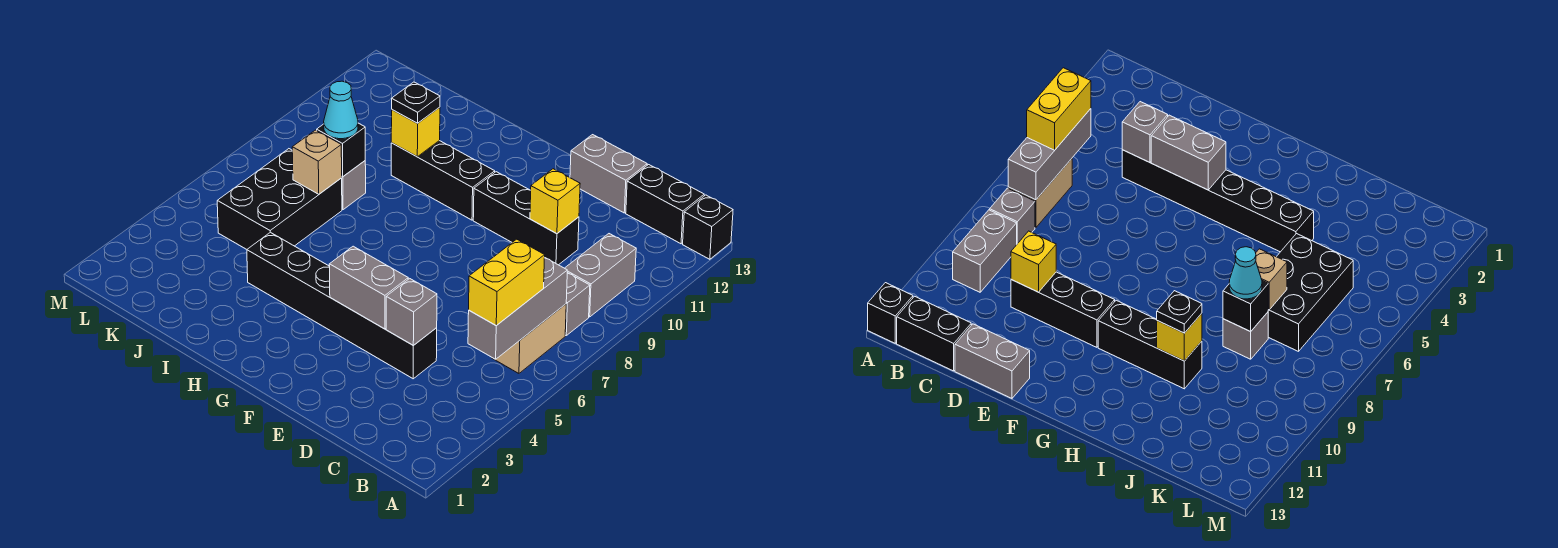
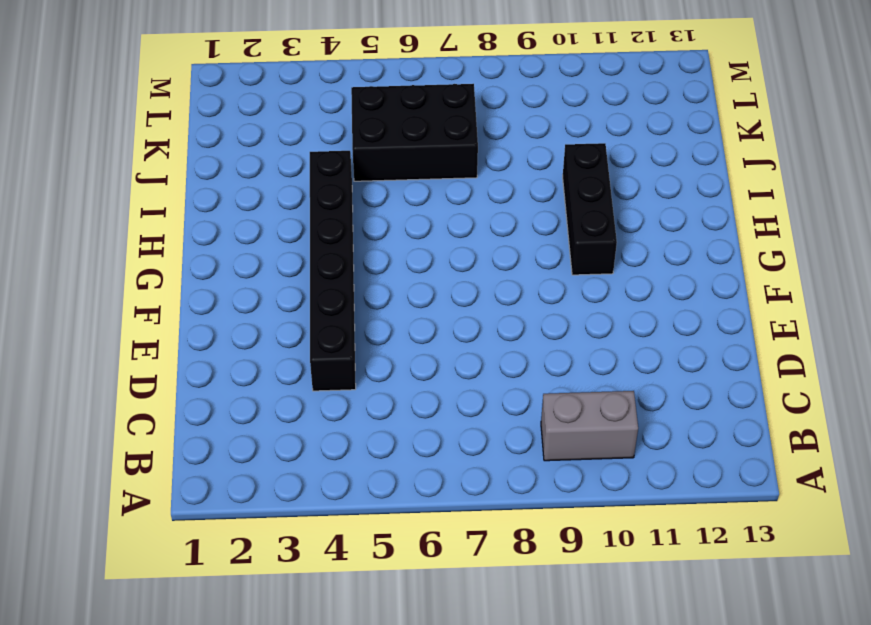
none -> black brick A13 level 1
none -> tan brick B6:B7 level 1
none -> grey brick B8 level 1

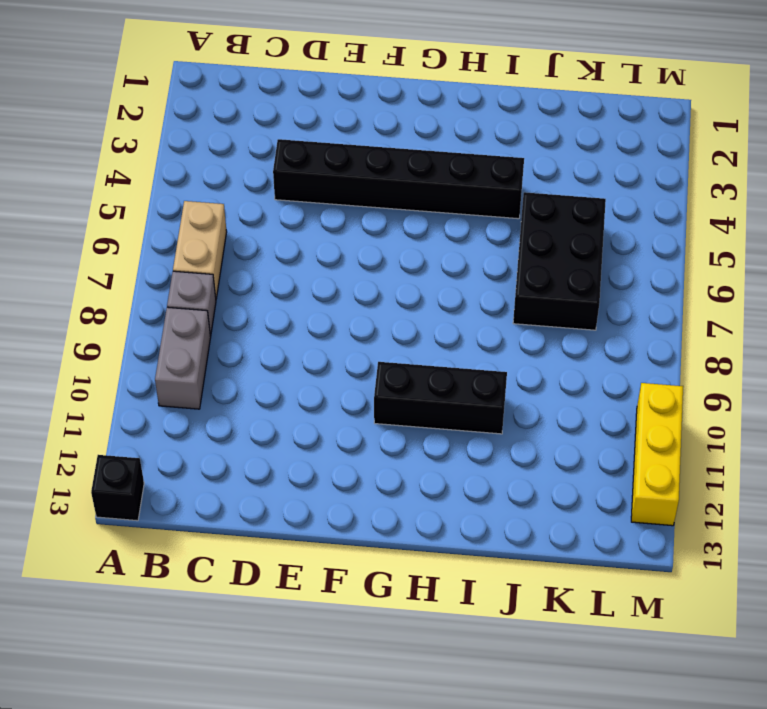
yellow brick M10:M12 level 1 -> none
none -> black brick B13:C13 level 1
none -> black brick D10:F10 level 1
none -> grey brick D13:E13 level 1

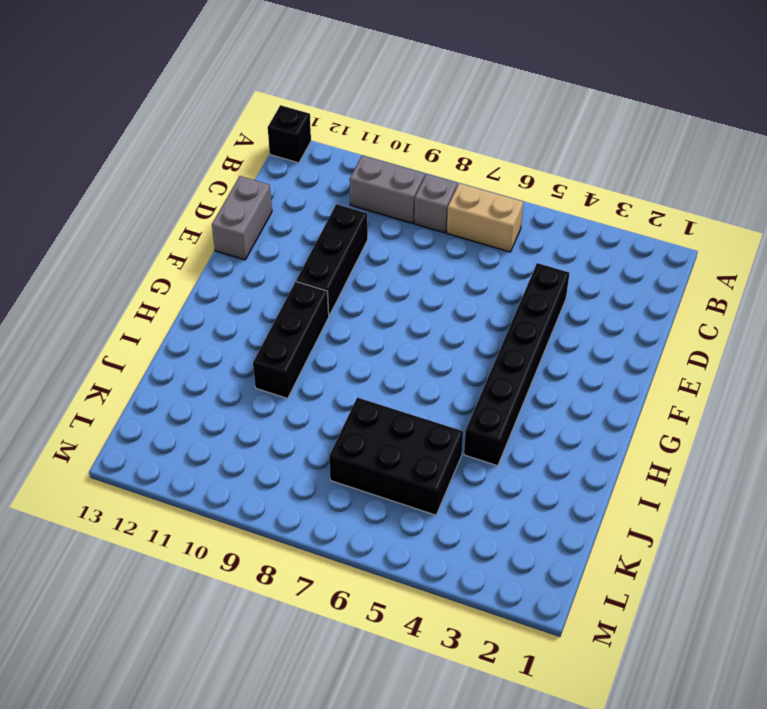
none -> black brick B13:C13 level 1
none -> grey brick J8 level 1
none -> grey brick B5:B7 level 2

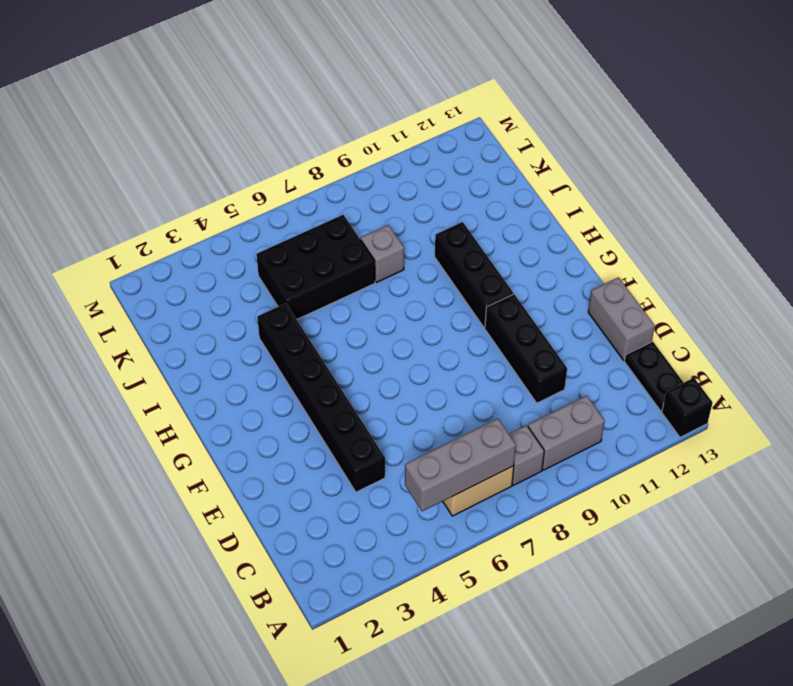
black plate B13:C13 level 1 -> black brick B13:C13 level 1
none -> grey brick D4 level 2
none -> yellow brick D10 level 2
none -> grey brick E4:F4 level 2

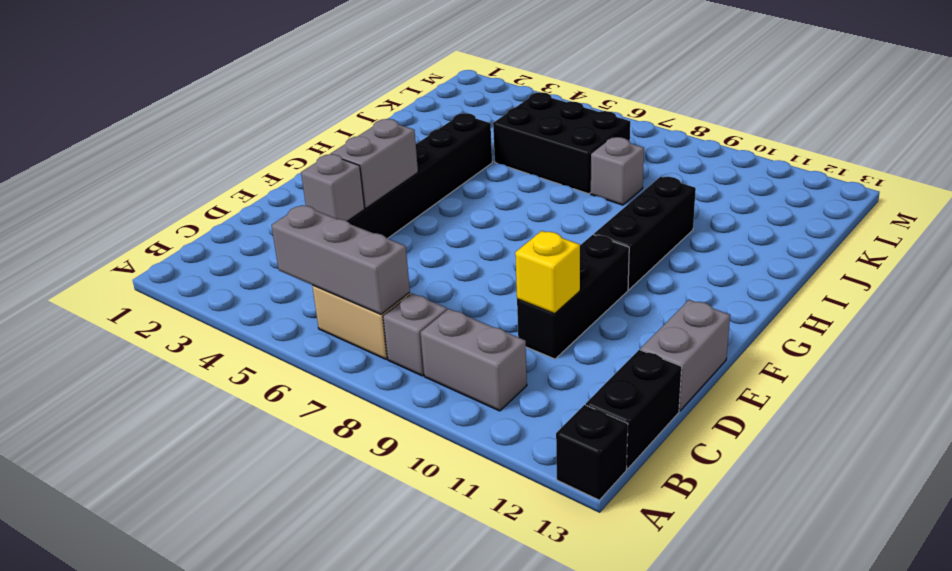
none -> yellow brick I10 level 2
none -> tan brick J7 level 2
none -> black brick J8 level 2

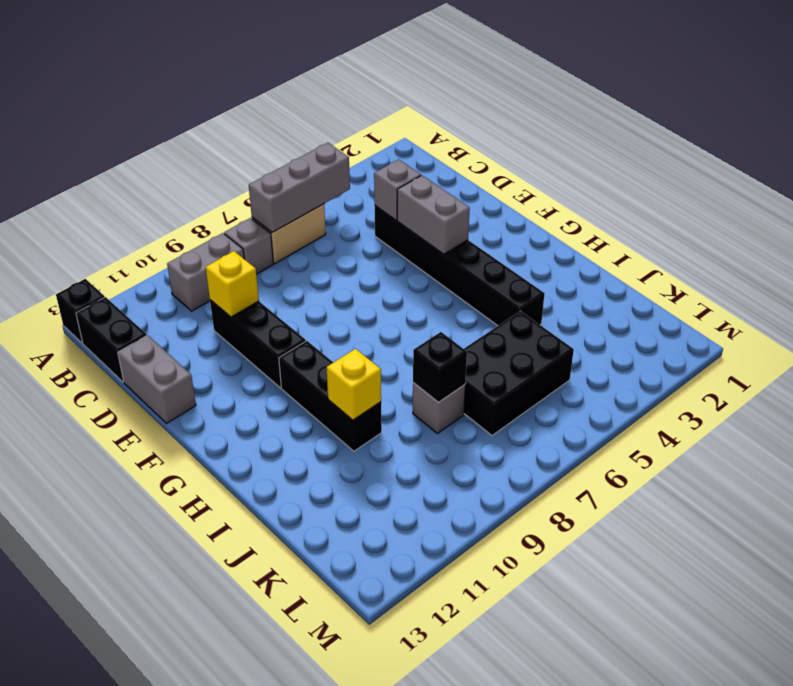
none -> tan brick J7 level 2
none -> yellow brick B5:B6 level 3
none -> black plate I10 level 3

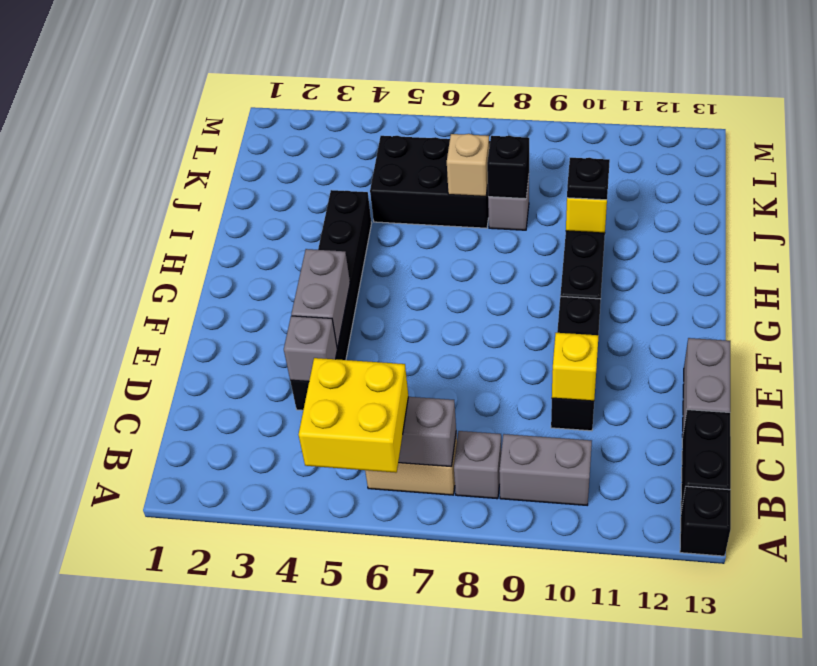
yellow brick A5:B6 level 3 -> yellow brick B5:B6 level 3
none -> cyan cone J8 level 3

